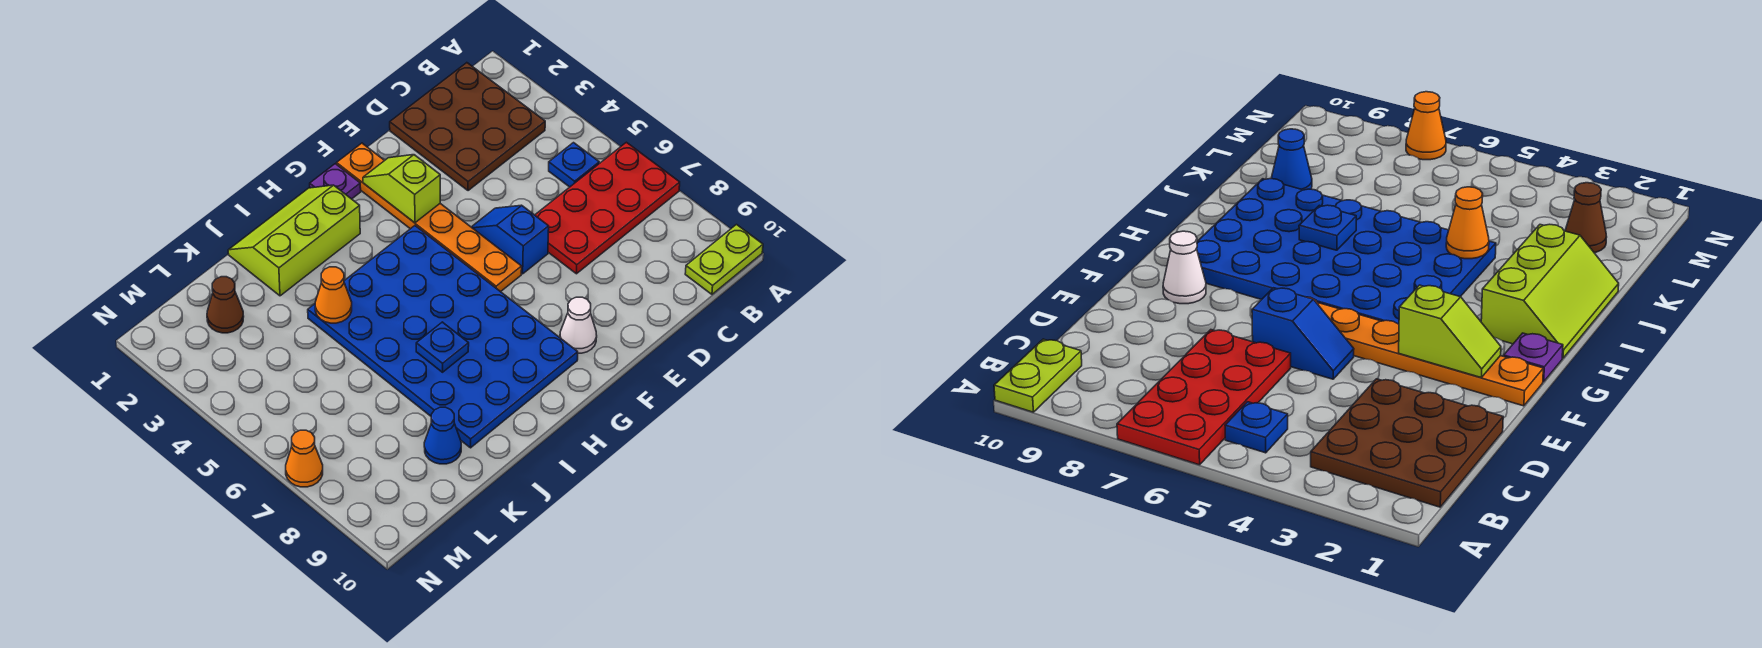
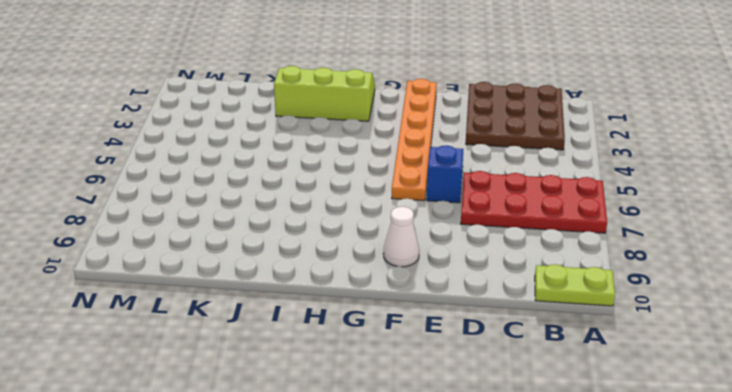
none -> blue plate B5 level 1
none -> purple plate G1 level 1
none -> blue plate G4:J9 level 1

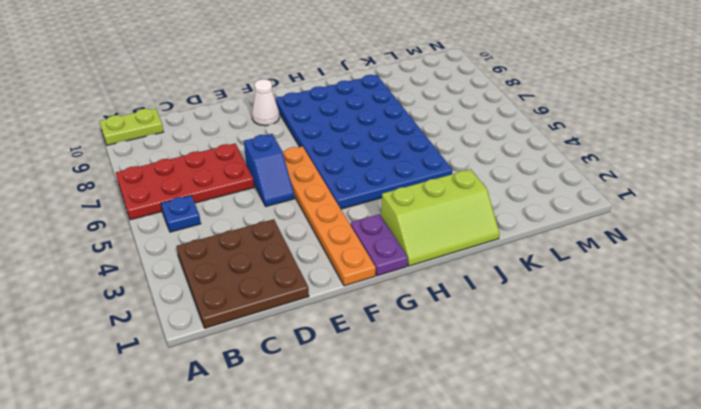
purple plate G1:G2 level 1 -> purple plate G1 level 1
none -> blue cone K9 level 1
none -> brown cone L2 level 1
none -> orange cone N7 level 1

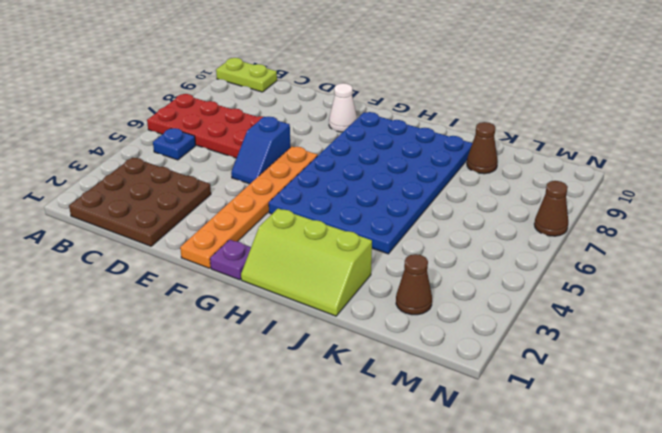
brown cone K9 level 1 -> blue cone K9 level 1
brown cone N7 level 1 -> orange cone N7 level 1
none -> lime slope F2:F3 level 2 top 3
none -> blue plate I7 level 2
none -> orange cone J4 level 2

